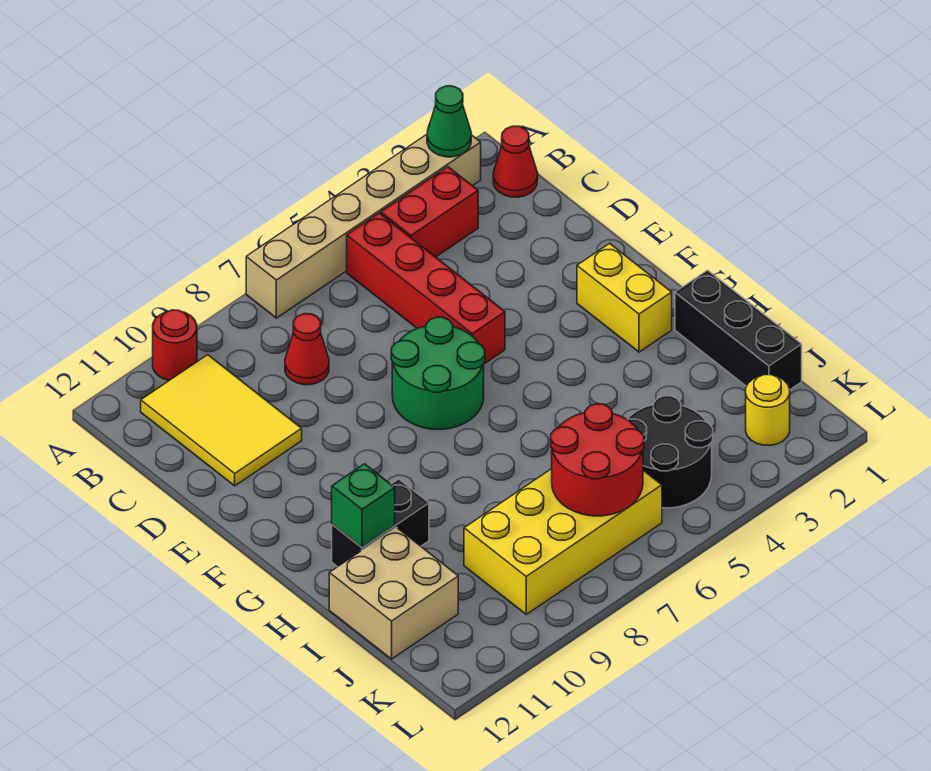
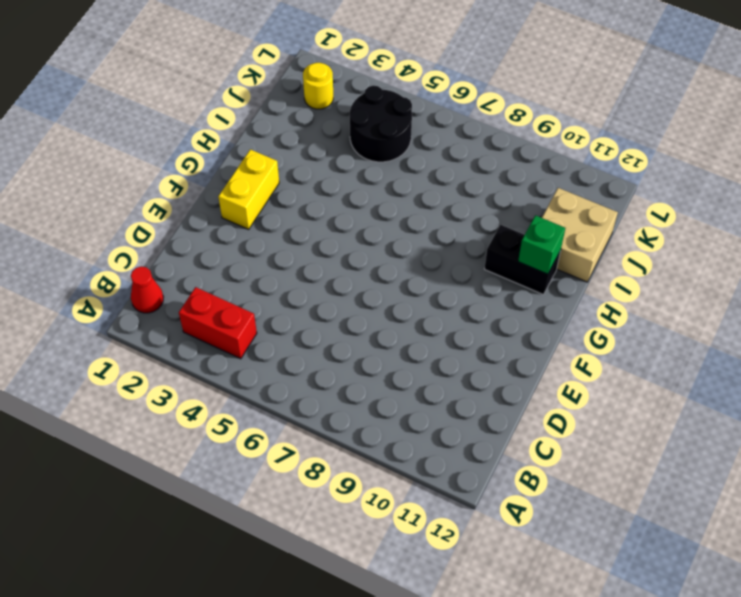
none -> tan brick A2:A7 level 1
none -> red round brick A10 level 1
none -> red brick B5:E5 level 1

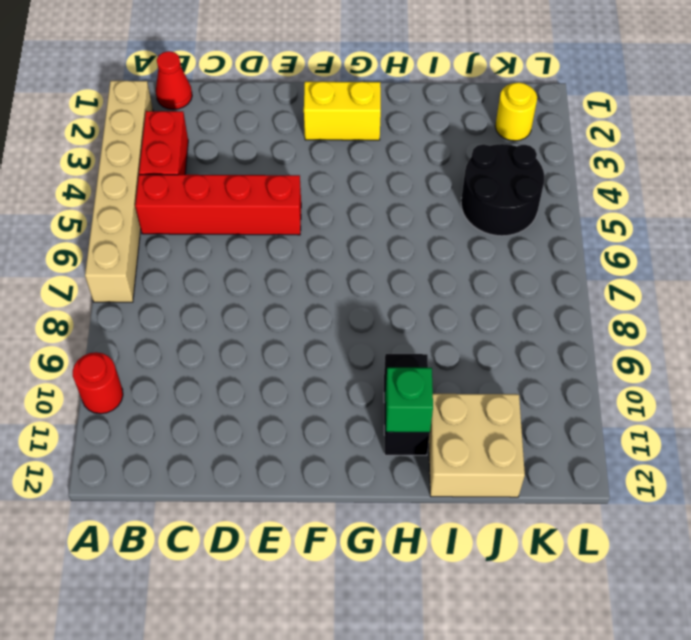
none -> yellow tile B10:D11 level 1
none -> red cone C8 level 1
none -> green round brick E6:F7 level 1

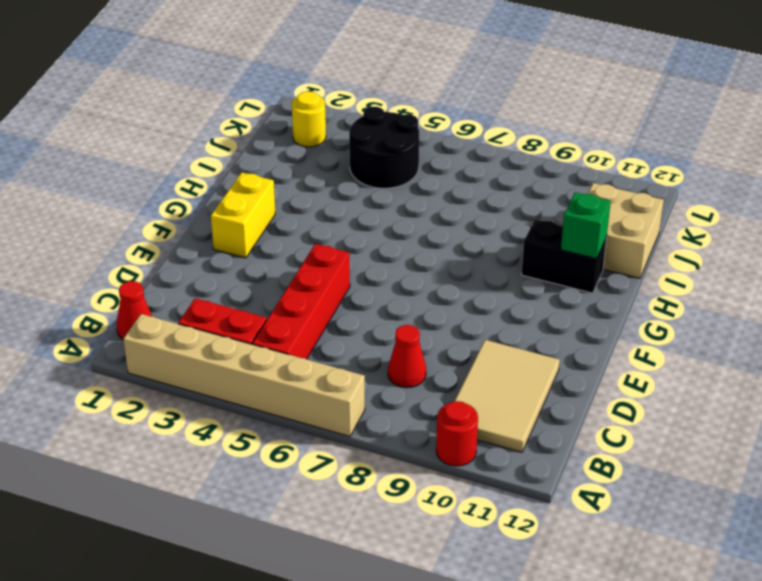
tan tile B10:D11 level 1 -> yellow tile B10:D11 level 1
none -> green round brick E6:F7 level 1
none -> black brick H1:J1 level 1
none -> yellow brick J6:K9 level 1

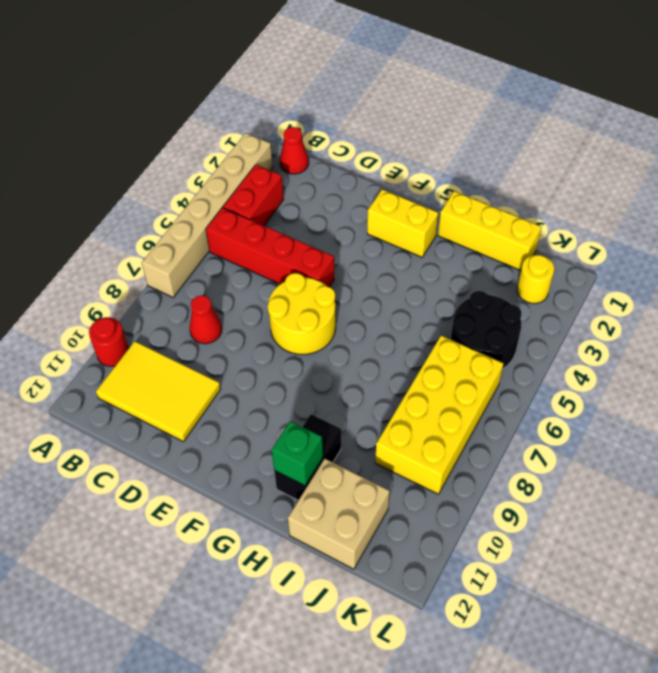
yellow round brick E6:F7 level 1 -> green round brick E6:F7 level 1
yellow brick H1:J1 level 1 -> black brick H1:J1 level 1
none -> green cone A2 level 2
none -> red round brick J6:K7 level 2

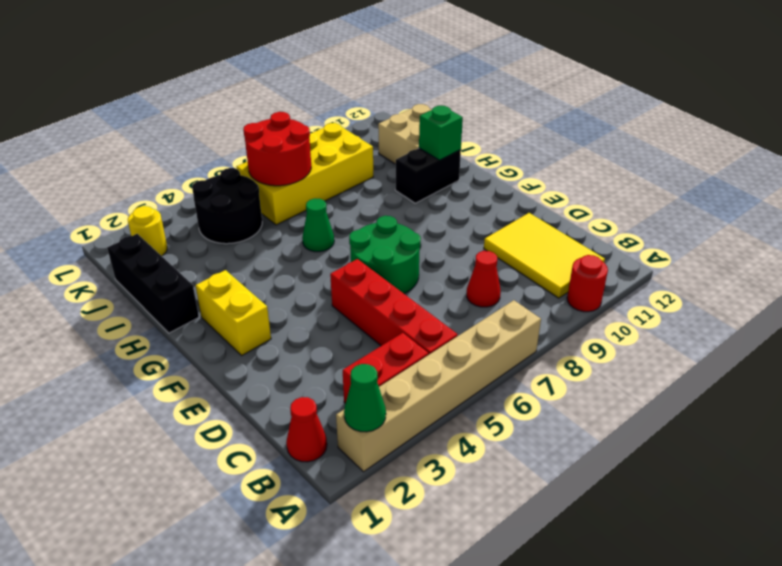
green cone H6 level 1 -> none

